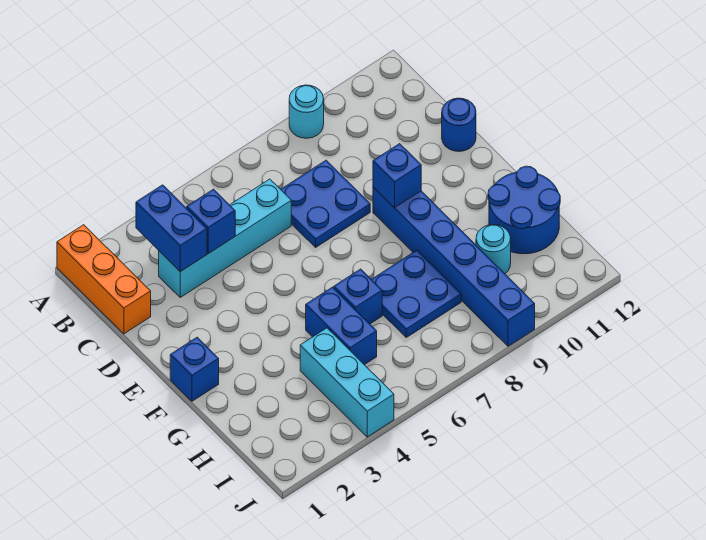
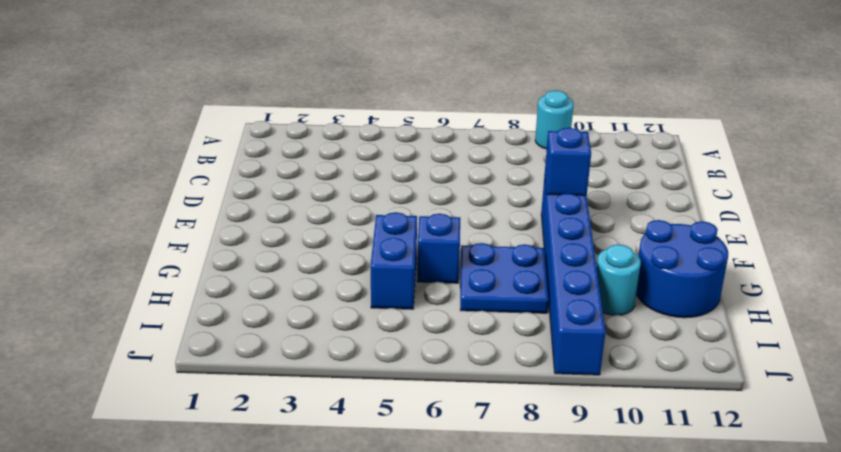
none -> orange brick A1:C1 level 1
none -> cyan brick C3:C6 level 1
none -> blue plate C7:D8 level 1

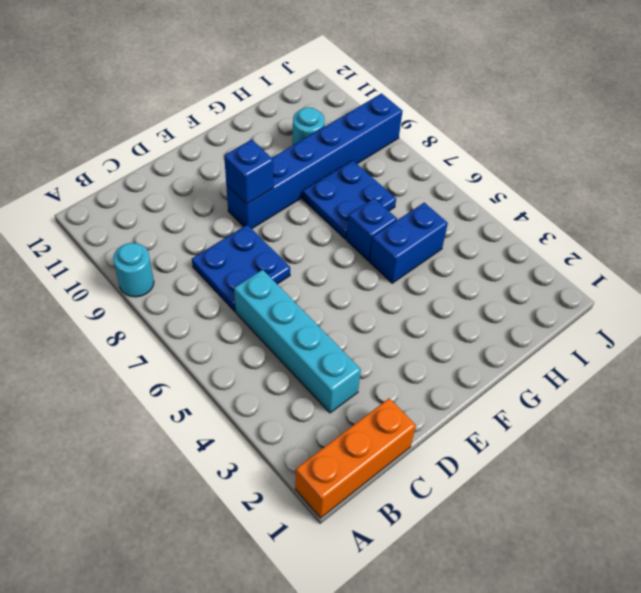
none -> blue round brick D12 level 1
none -> blue brick F1 level 1
none -> blue round brick G11:H12 level 1

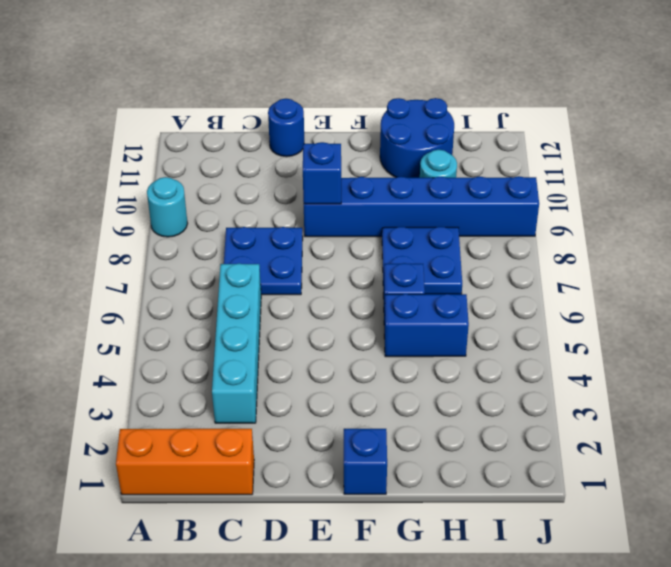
none -> cyan brick H4:J4 level 1
none -> blue brick B3:C3 level 2
none -> blue brick C4 level 2

